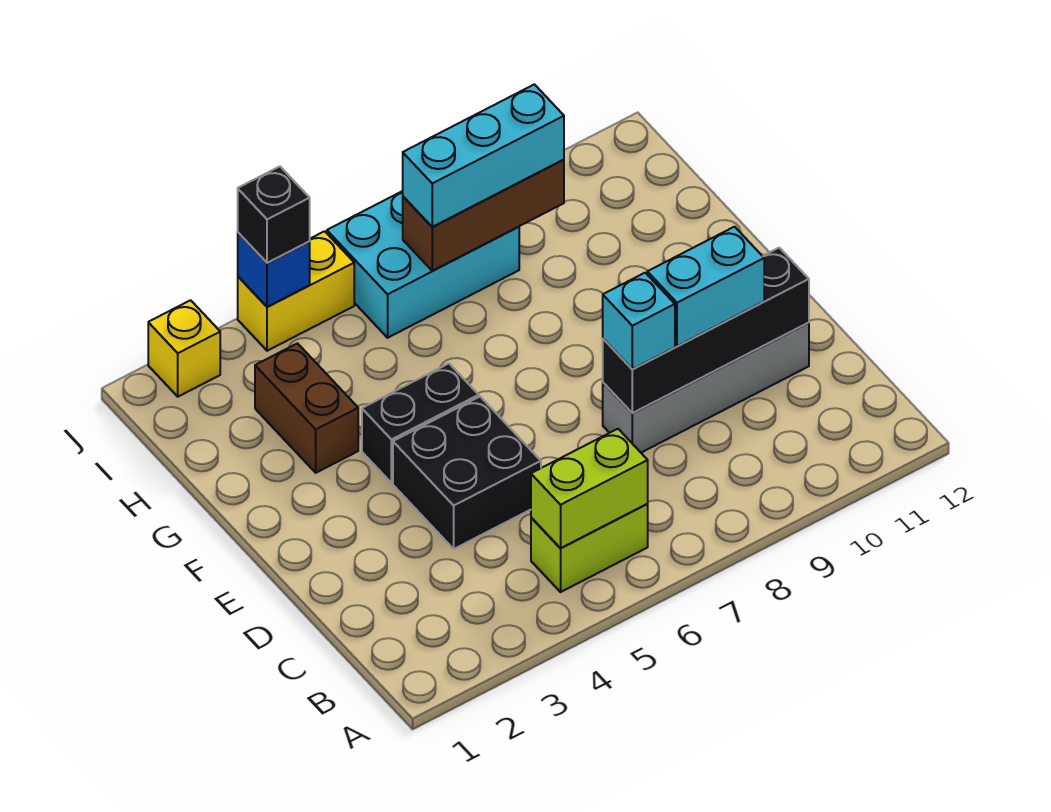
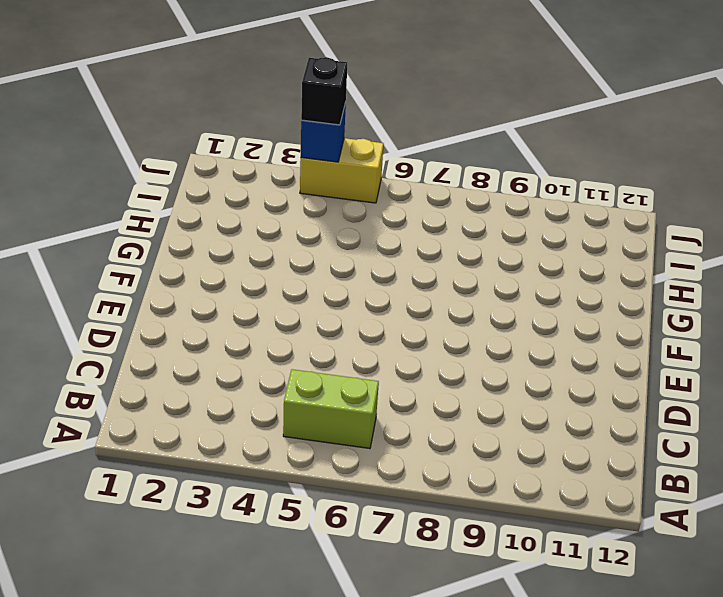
none -> black brick D4:E5 level 1
none -> grey brick D8:D11 level 1
none -> black brick F4:F5 level 1

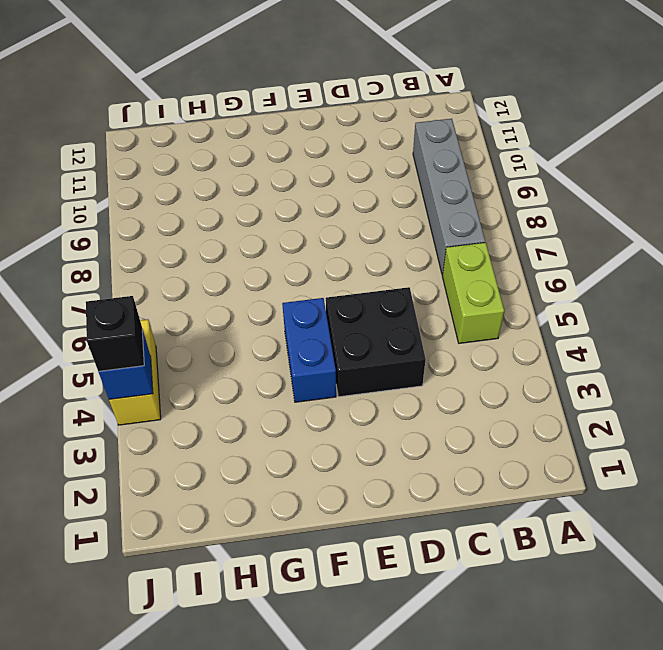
grey brick B7:B10 level 1 -> grey brick D8:D11 level 1
blue brick F4:F5 level 1 -> black brick F4:F5 level 1
none -> brown brick G3:H3 level 1
none -> cyan brick I6:J8 level 1
none -> yellow brick J2 level 1

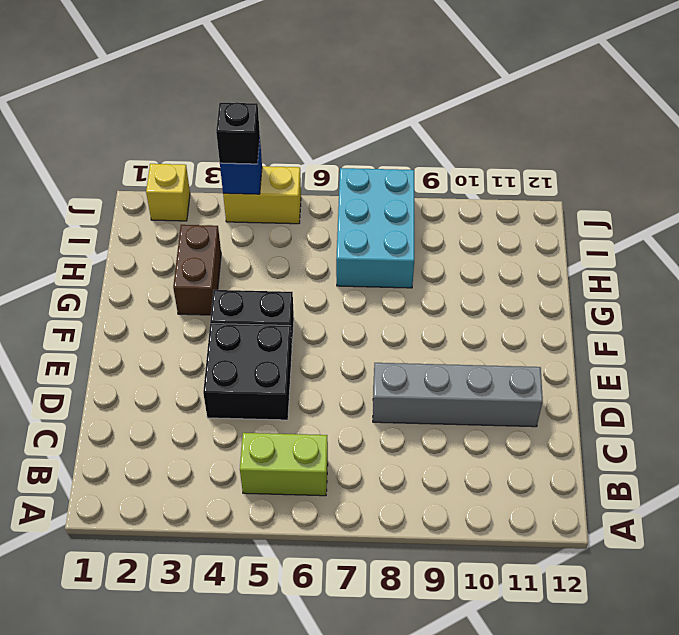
cyan brick H7:J8 level 1 -> cyan brick I6:J8 level 1
none -> lime brick B5:B6 level 2
none -> black brick D8:D11 level 2
none -> brown brick I7:I9 level 2

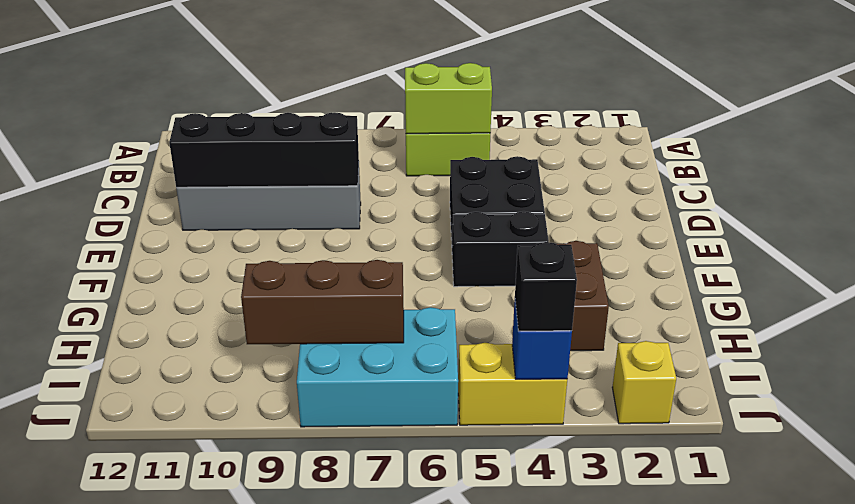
none -> cyan brick D8 level 3
none -> cyan brick D9:D10 level 3
none -> cyan brick I7:I9 level 3

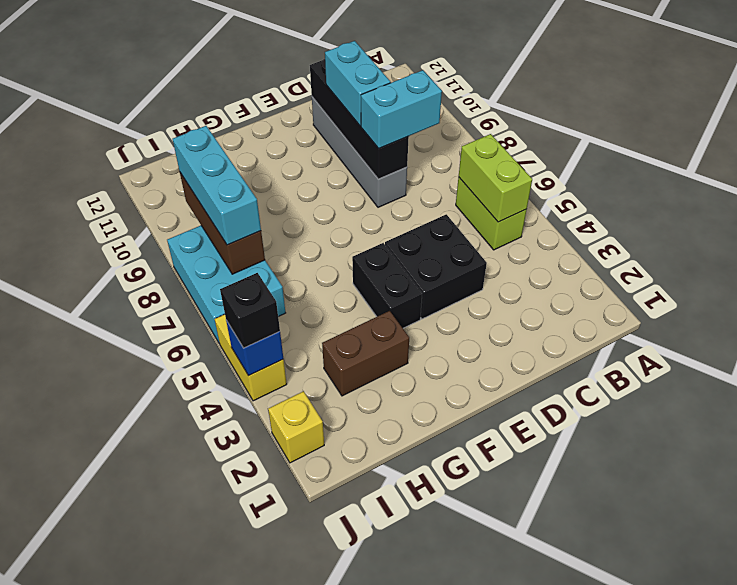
cyan brick C8:D8 level 3 -> cyan brick D8 level 3

